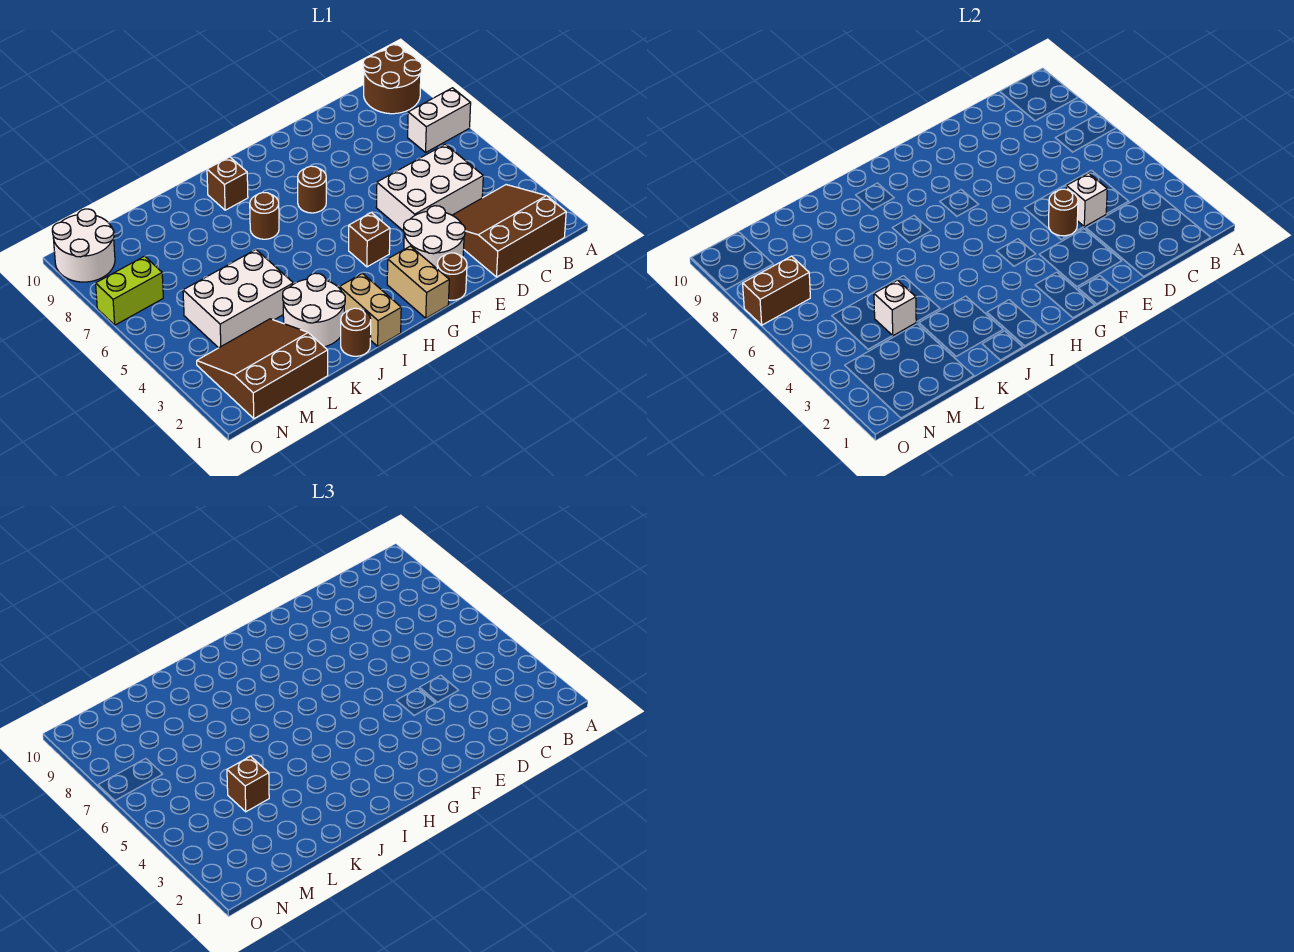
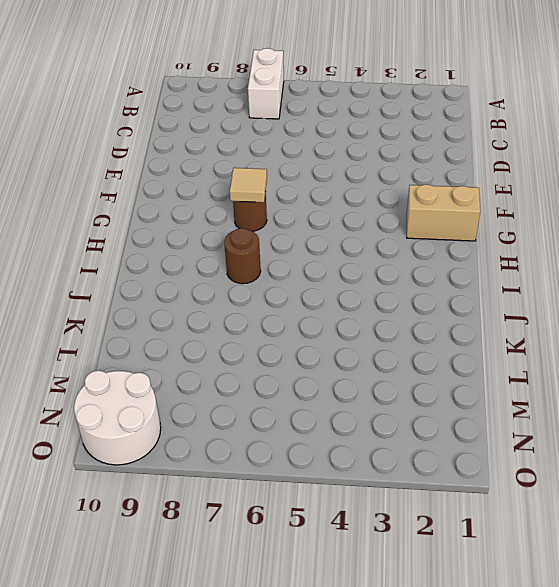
tan tile G7 level 2 -> none
none -> brown round brick A9:B10 level 1
none -> brown slope B1:D3 level 1 top 1
none -> white brick C4:E5 level 1

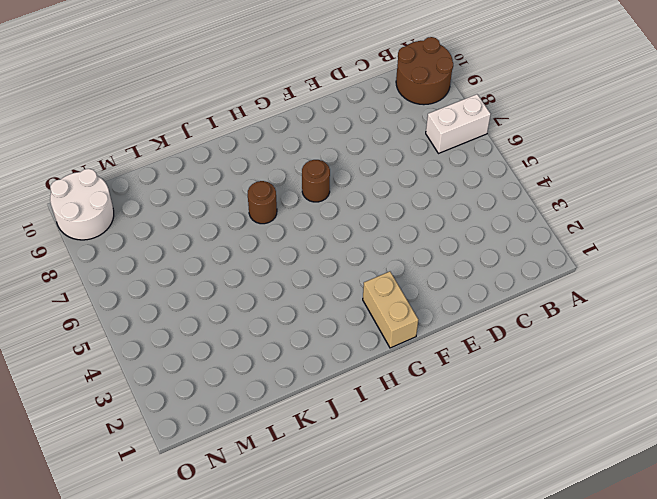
none -> brown slope B1:D3 level 1 top 1
none -> white brick C4:E5 level 1
none -> white round brick E2:F3 level 1

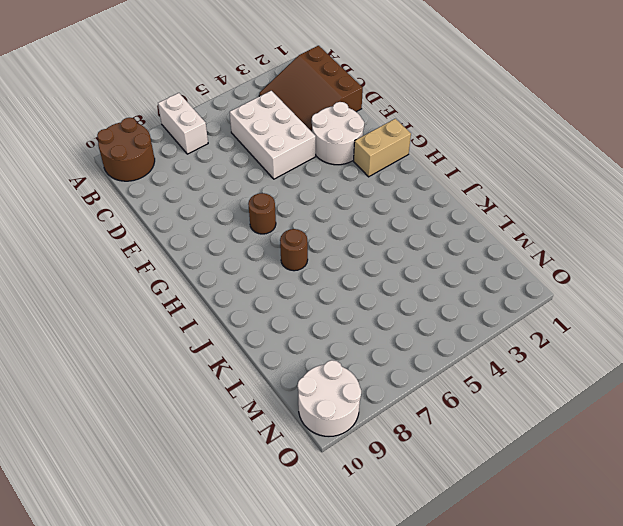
none -> brown round brick F1 level 1
none -> brown brick G4 level 1
none -> tan brick I1:I2 level 1

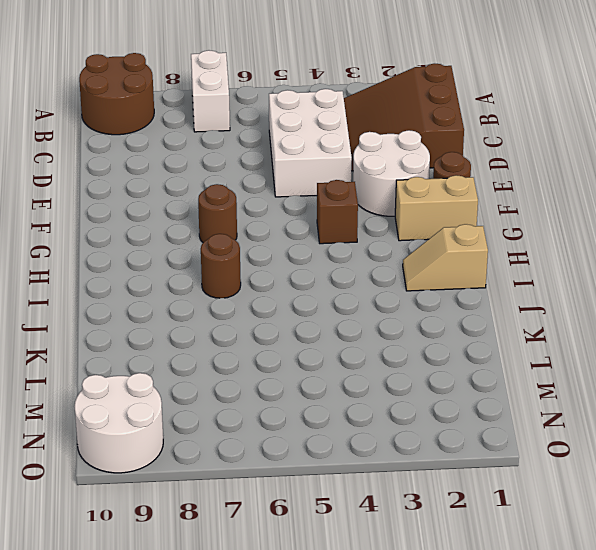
tan slope I1:I2 level 1 top 1 -> tan brick I1:I2 level 1
none -> brown brick I9 level 1
none -> brown round brick J1 level 1
none -> white round brick J2:K3 level 1

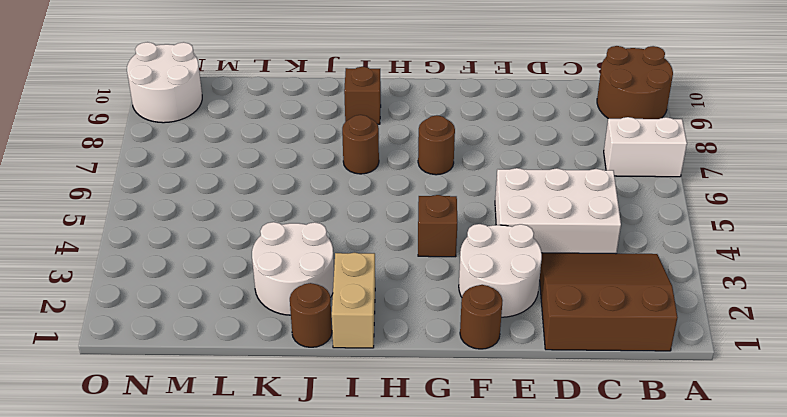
none -> tan brick G1:G2 level 1
none -> white brick K4:M5 level 1
none -> brown slope L1:N3 level 1 top 1

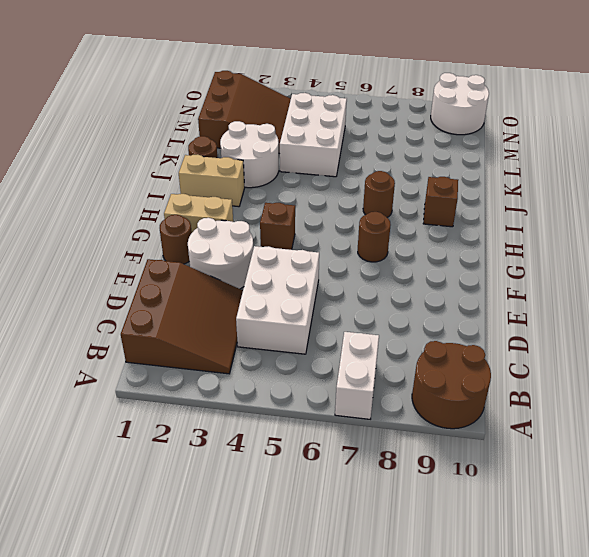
none -> lime brick N7:O7 level 1
none -> white brick D4 level 2
none -> brown round brick E4 level 2

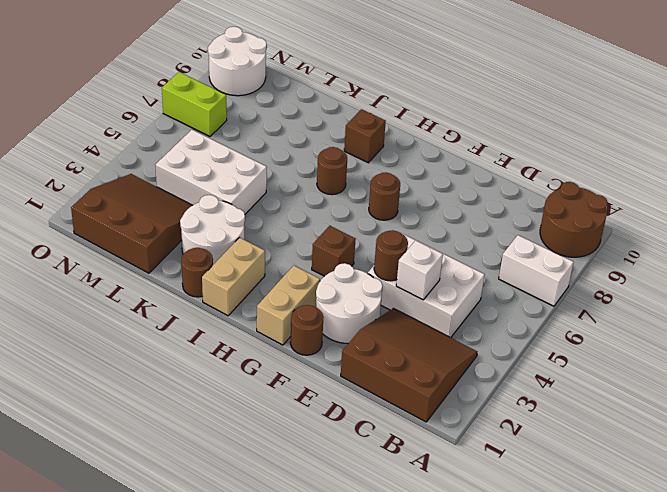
none -> white brick L4 level 2
none -> brown brick N7:O7 level 2
none -> brown brick L4 level 3

